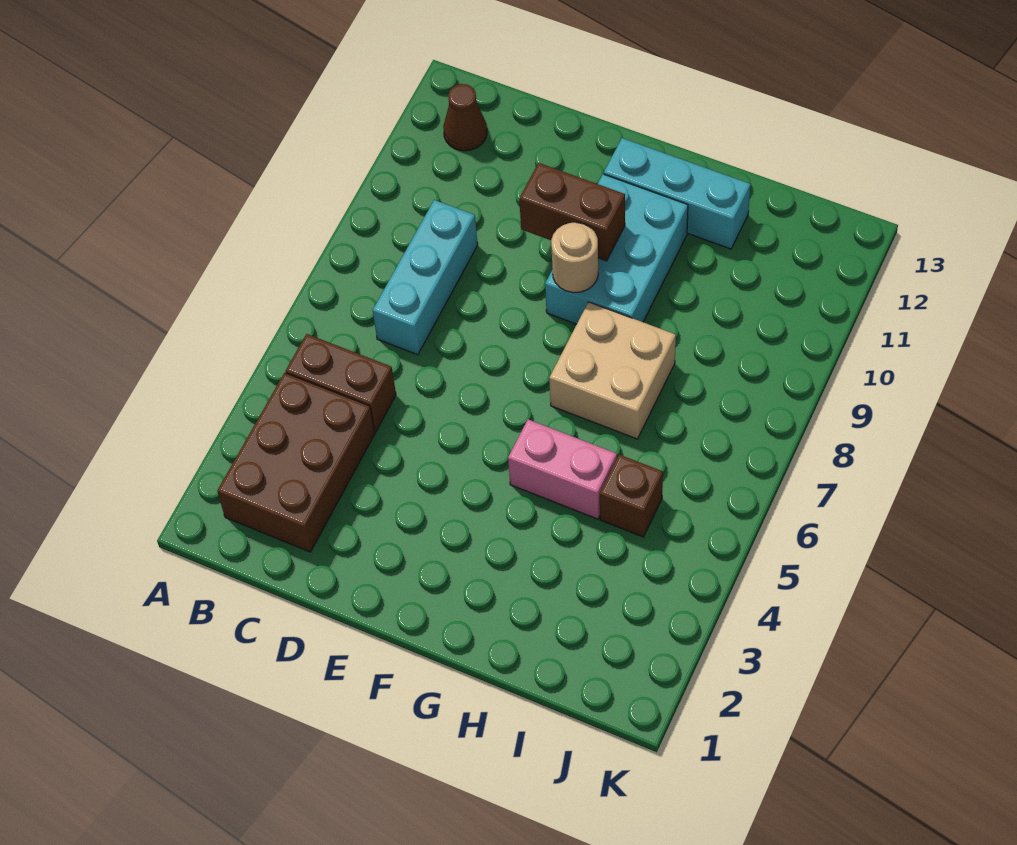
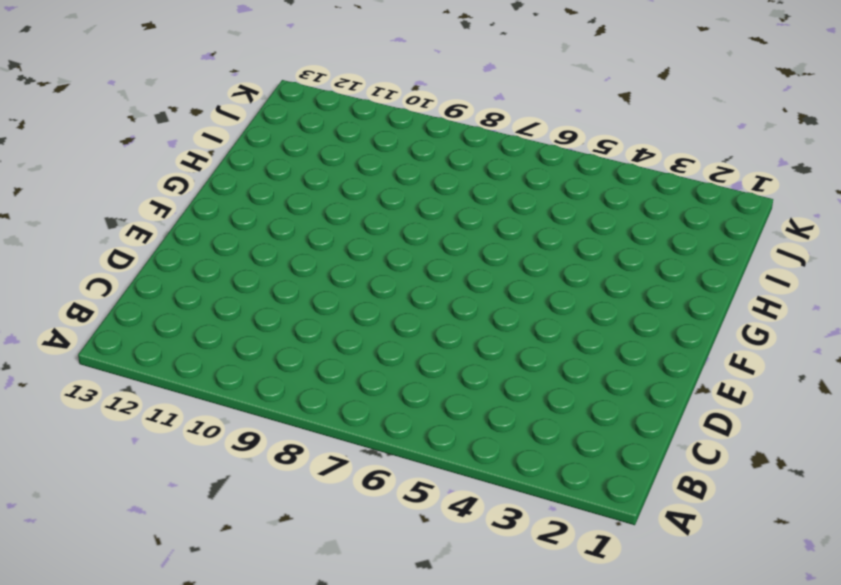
none -> brown brick B2:C4 level 1
none -> brown brick B5:C5 level 1

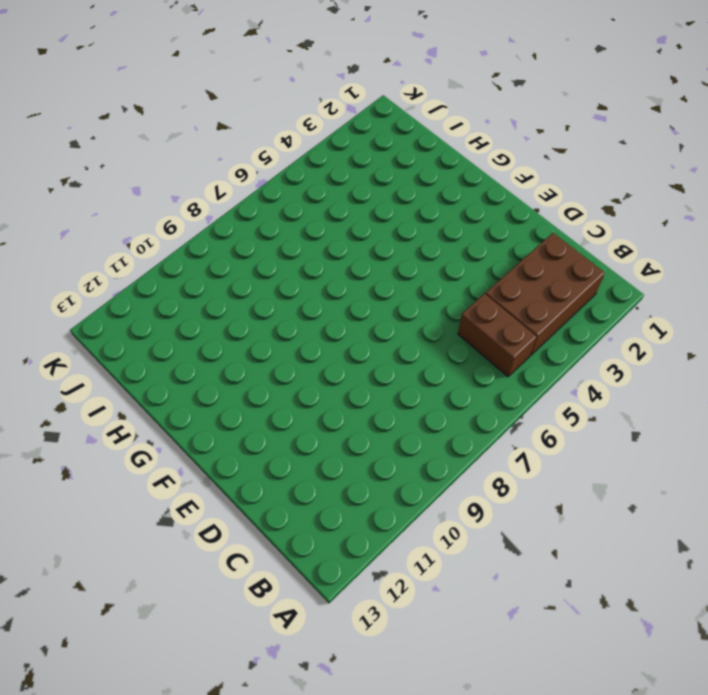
none -> brown cone B12 level 1
none -> cyan brick C7:C9 level 1

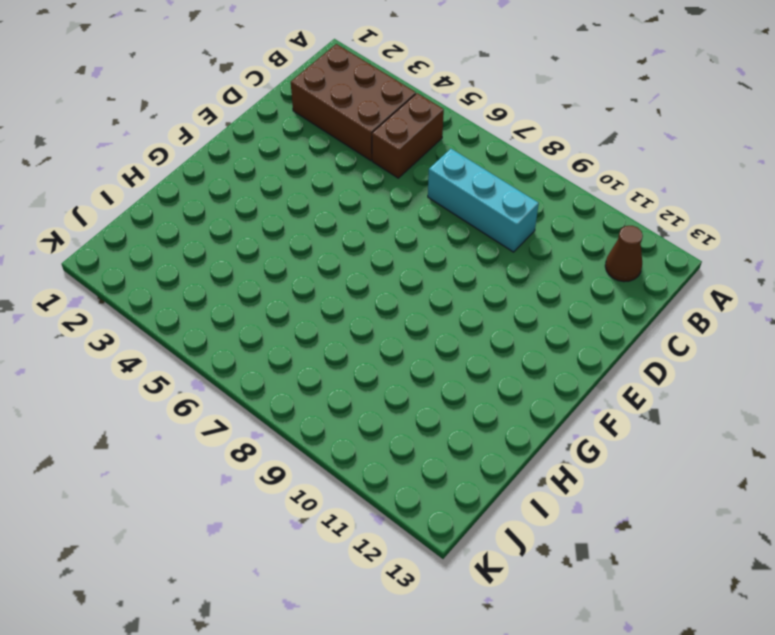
none -> cyan brick F9:G11 level 1
none -> cyan brick F12:H12 level 1

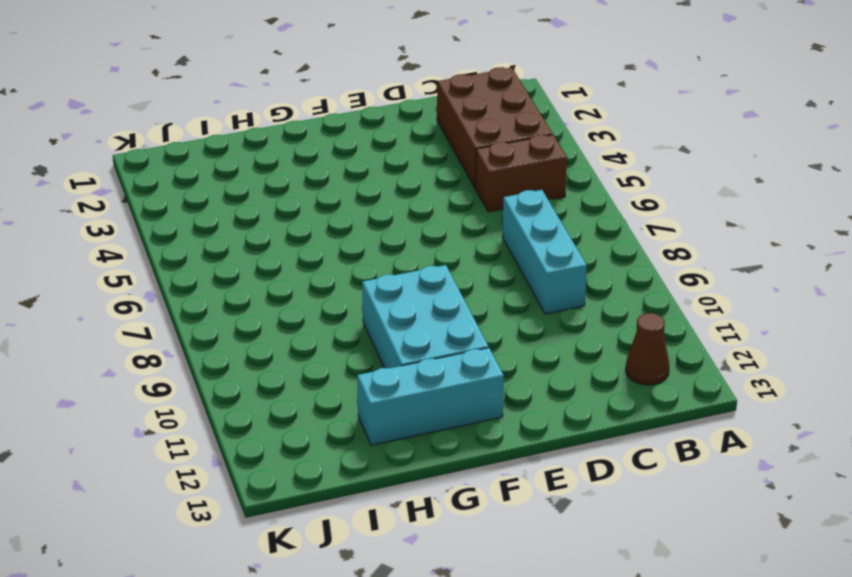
none -> pink brick G5:H5 level 1
none -> tan brick G7:H8 level 1

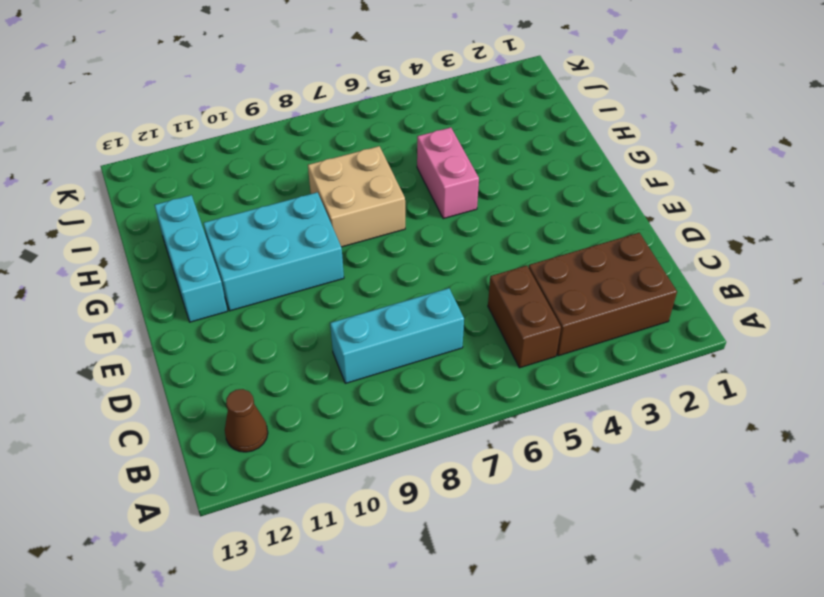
none -> brown brick I5 level 1
none -> brown brick E10:F10 level 2

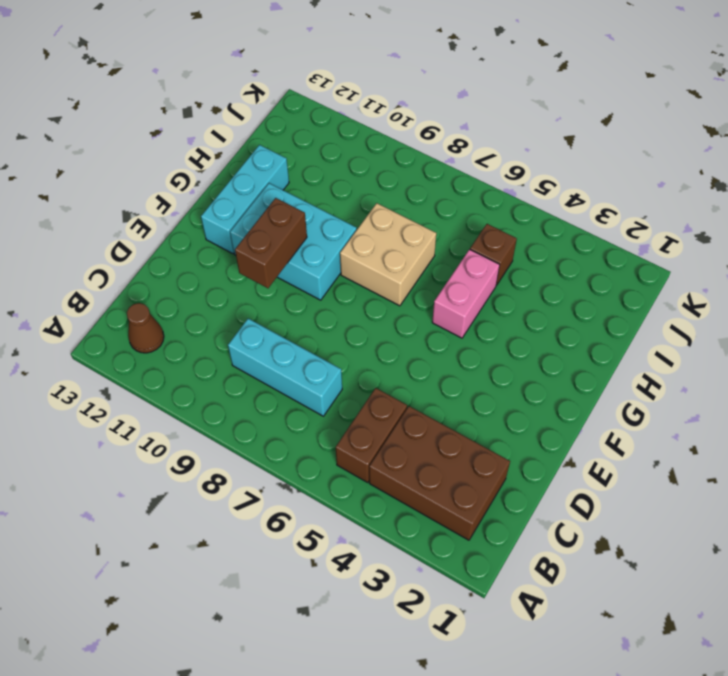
none -> tan round brick F9 level 2

